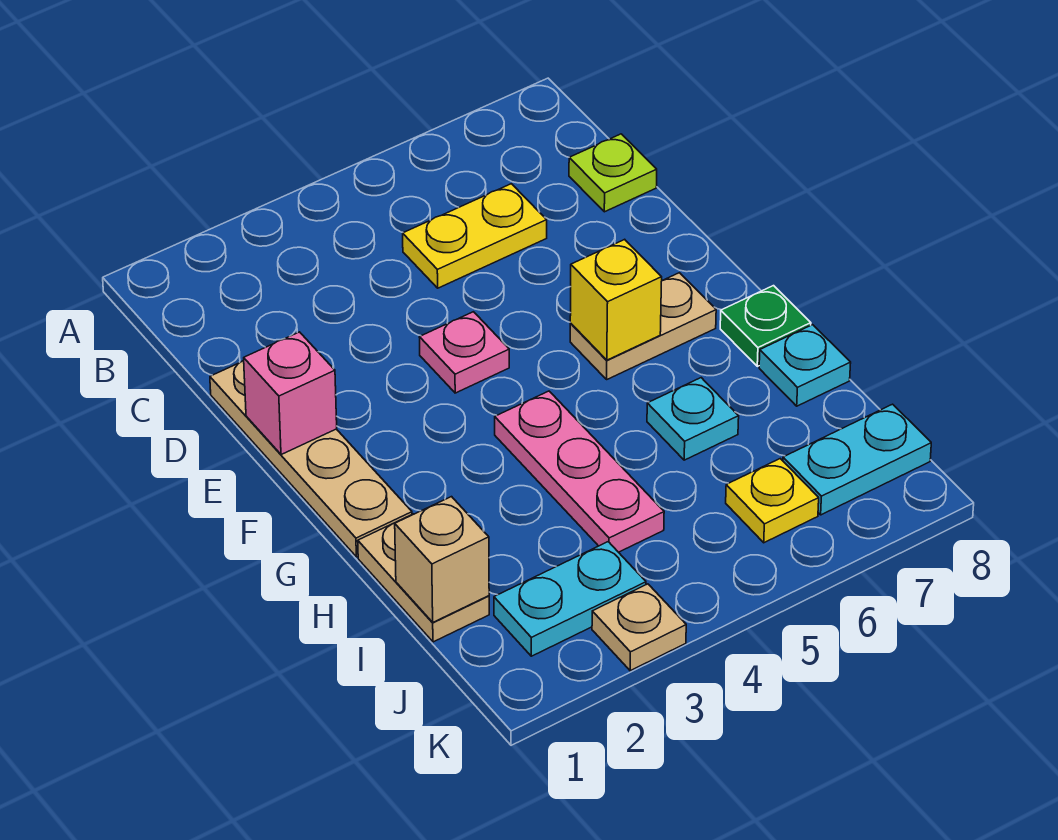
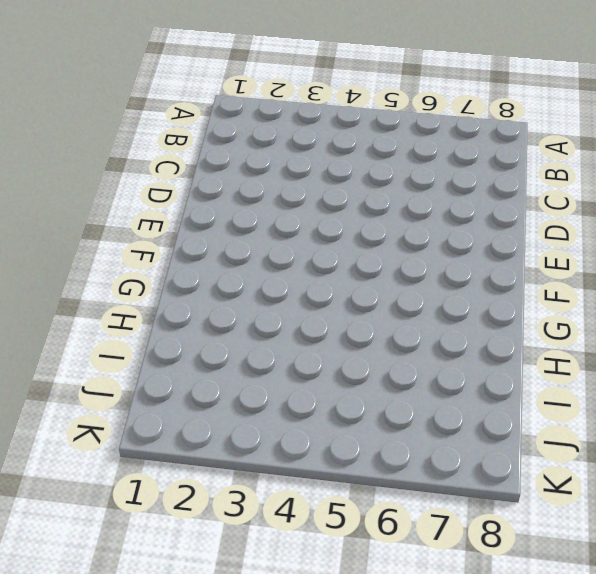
none -> yellow plate C5:C6 level 1
none -> lime plate C8 level 1
none -> tan plate D1:G1 level 1

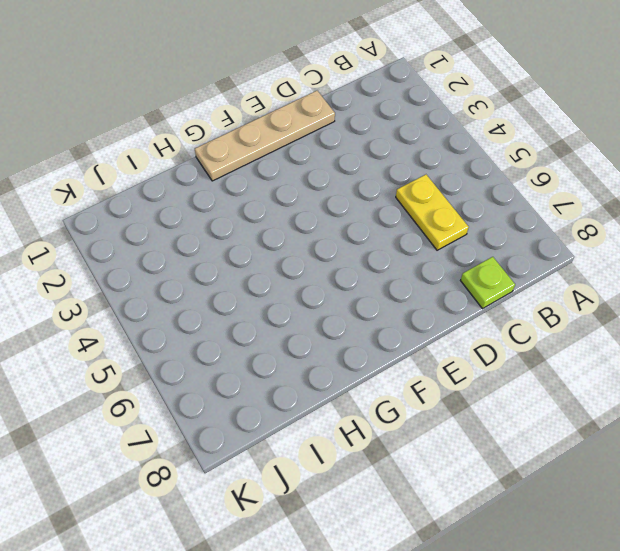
none -> pink plate E4 level 1
none -> tan plate F6:F7 level 1
none -> pink plate G4:I4 level 1

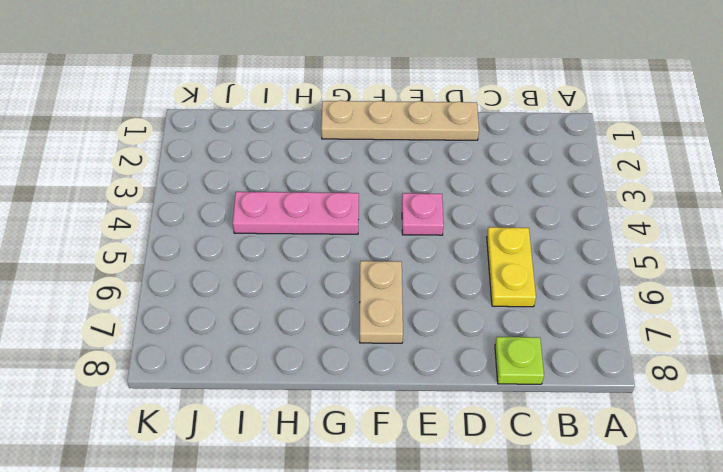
none -> green plate G8 level 1
none -> tan plate H1:I1 level 1
none -> cyan plate H6 level 1

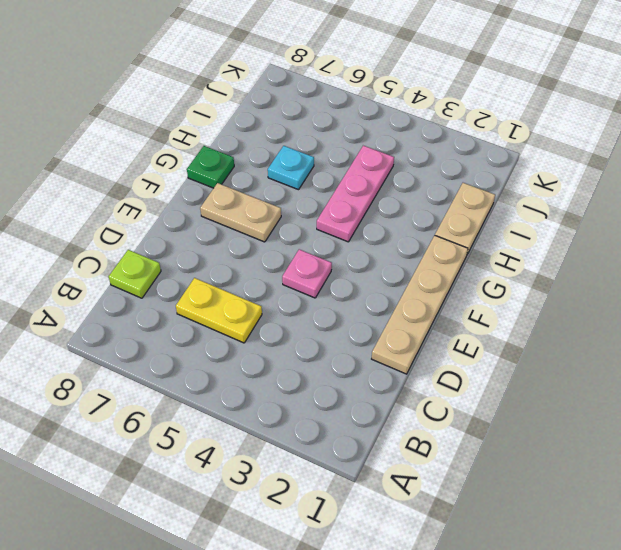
none -> cyan plate H8 level 1
none -> cyan plate J2:J3 level 1
none -> yellow plate J6 level 1

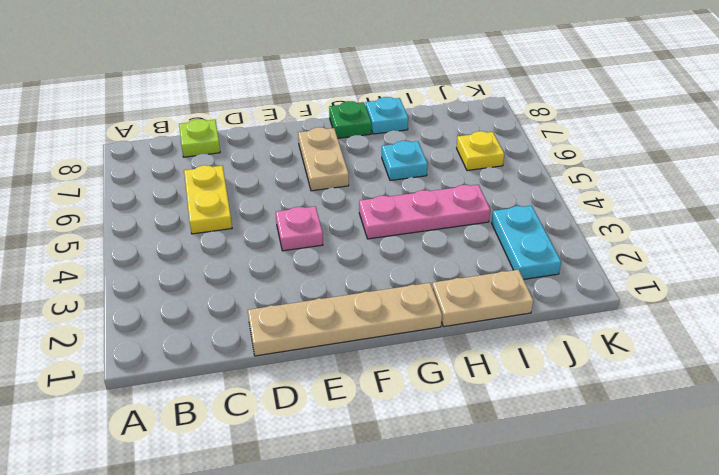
none -> cyan plate J7:J8 level 1
none -> tan plate K3 level 1
none -> pink brick E1 level 2

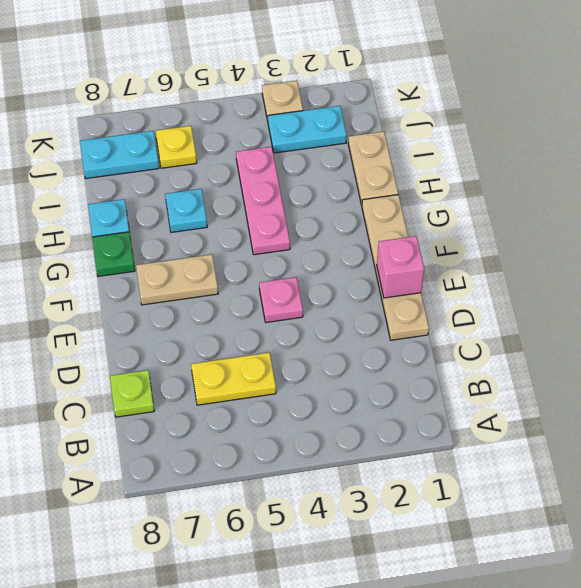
none -> yellow brick F6 level 2
none -> tan brick I1 level 2

